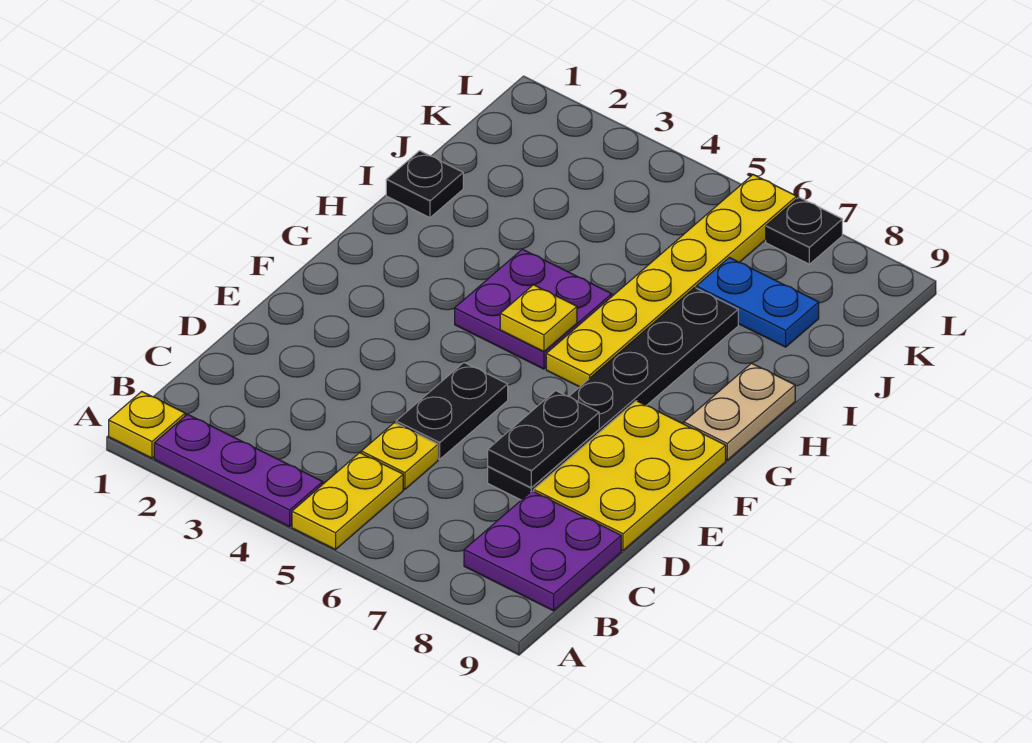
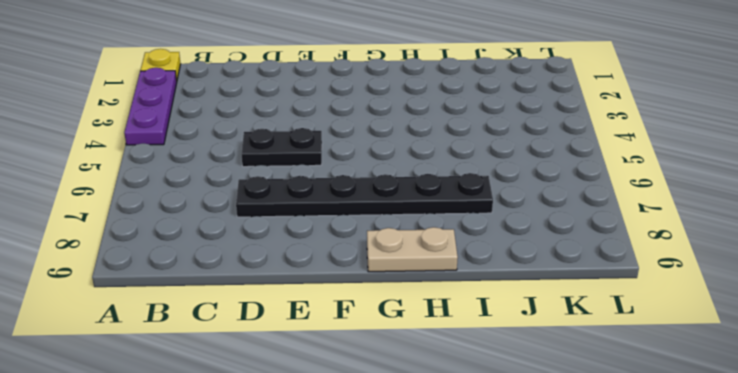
none -> yellow plate A5:B5 level 1
none -> purple plate B8:C9 level 1
none -> yellow plate C5 level 1

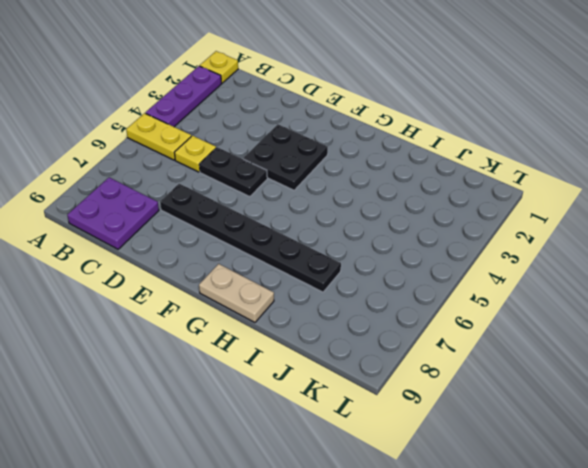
black plate E3:F4 level 1 -> none
none -> yellow plate D8:F9 level 1
none -> purple plate G4:H5 level 1
none -> yellow plate G6:L6 level 1

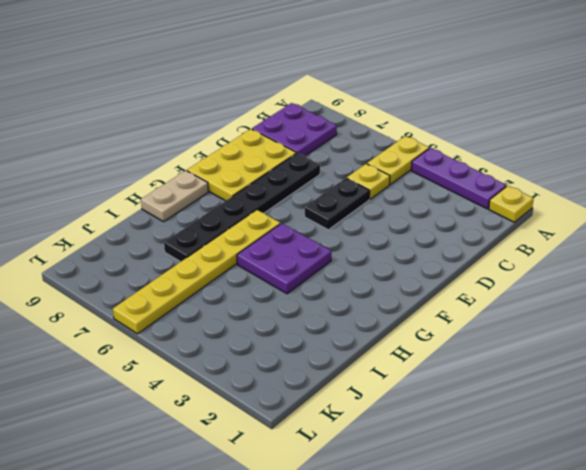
none -> black plate I1 level 1
none -> blue plate J7:J8 level 1
none -> black plate L7 level 1

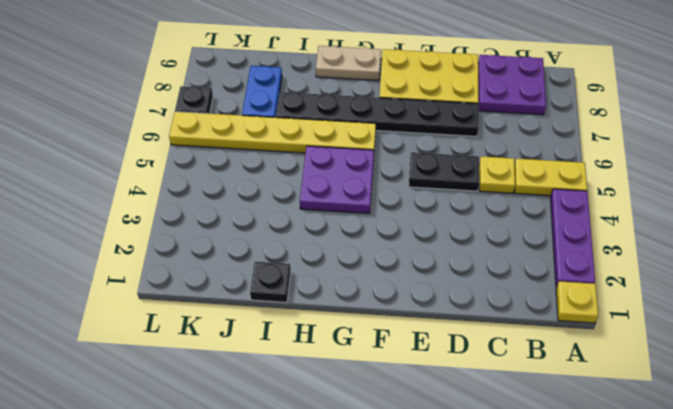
none -> black plate D7:E7 level 2
none -> yellow plate G5 level 2

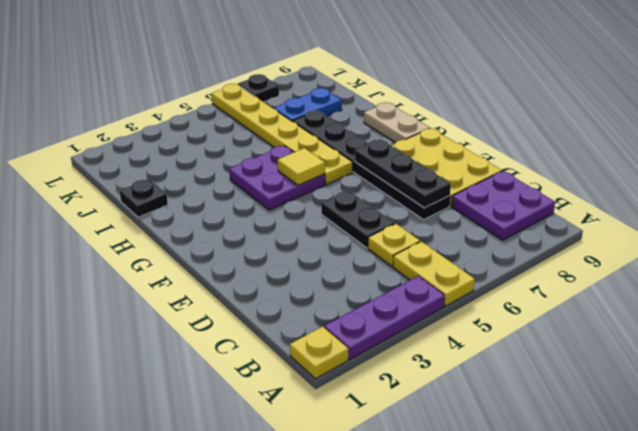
black plate D7:F7 level 2 -> black plate D7:E7 level 2
yellow tile G5 level 2 -> yellow plate G5 level 2

